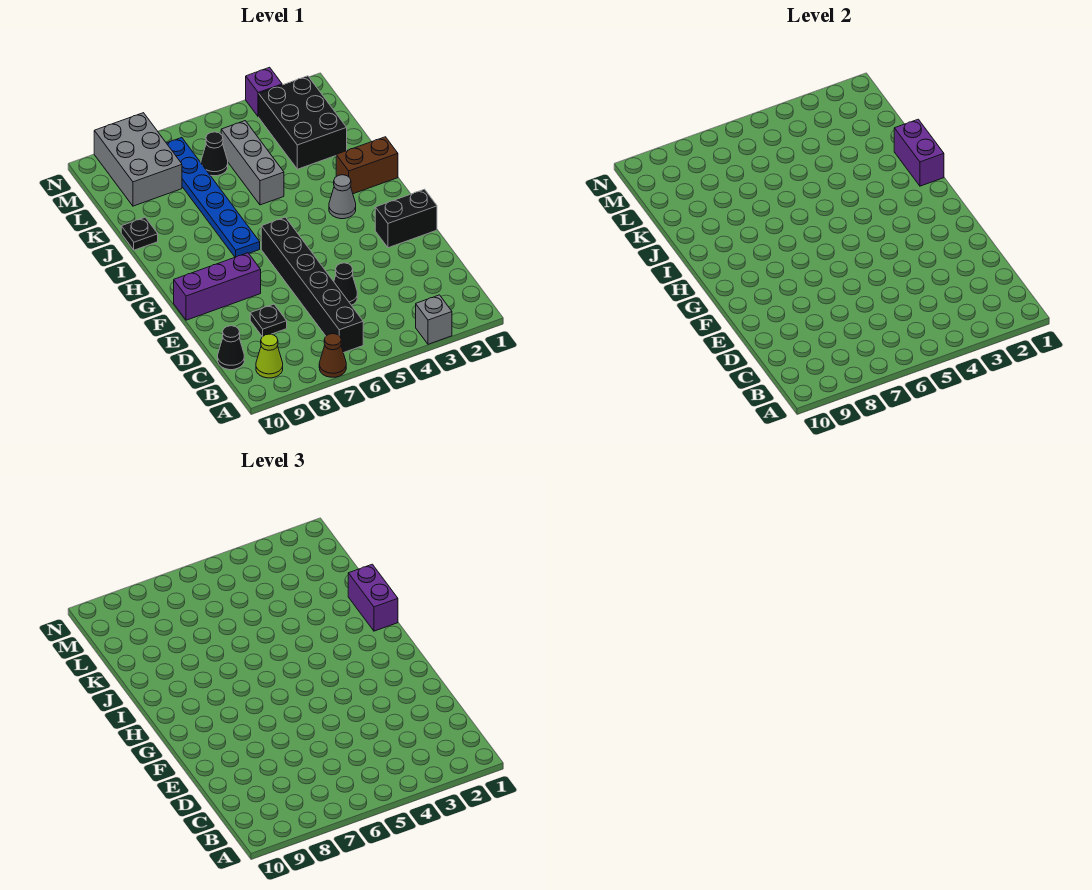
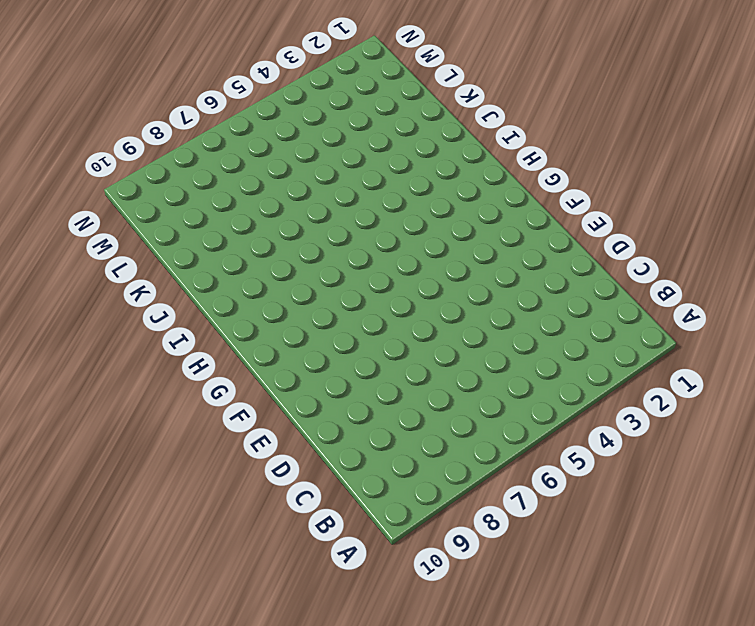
none -> grey brick A3 level 1
none -> brown cone A7 level 1
none -> black brick B6:G6 level 1

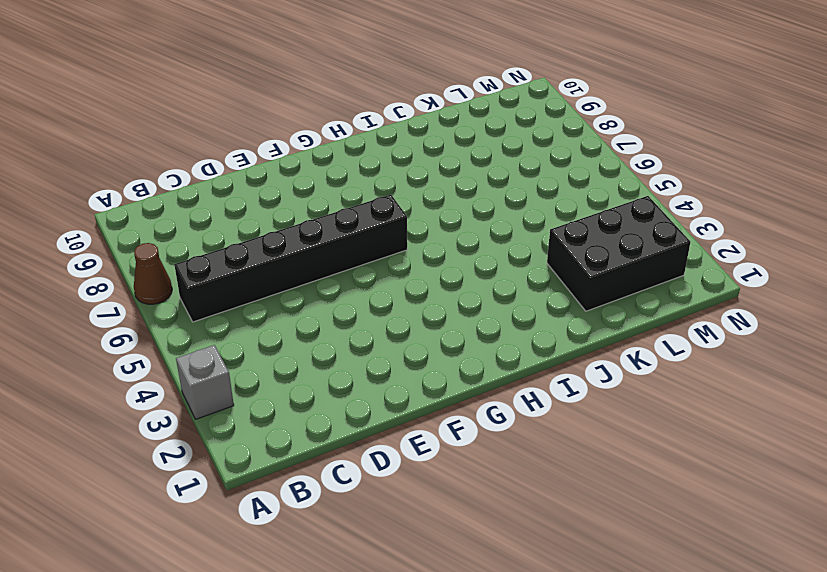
none -> lime cone B9 level 1
none -> black cone C10 level 1
none -> black cone D5 level 1

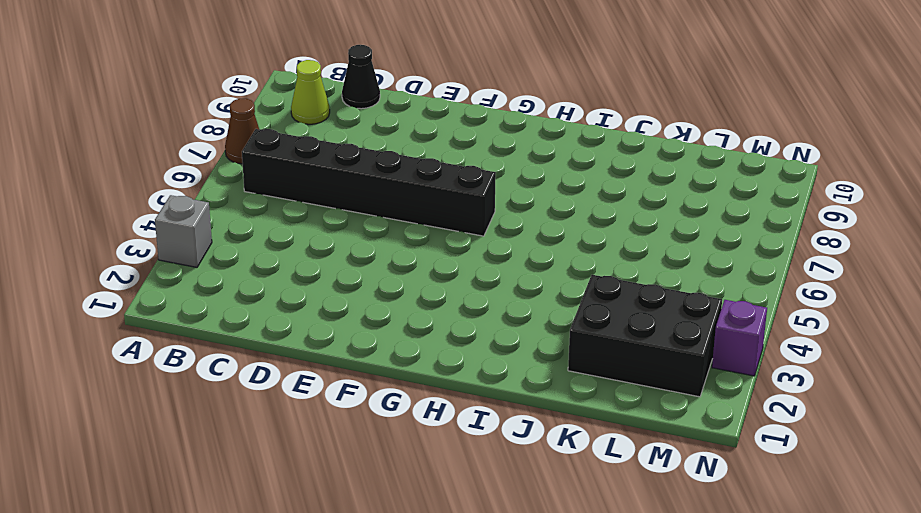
none -> black cone D5 level 1
none -> black plate D8 level 1
none -> black brick F1:F2 level 1

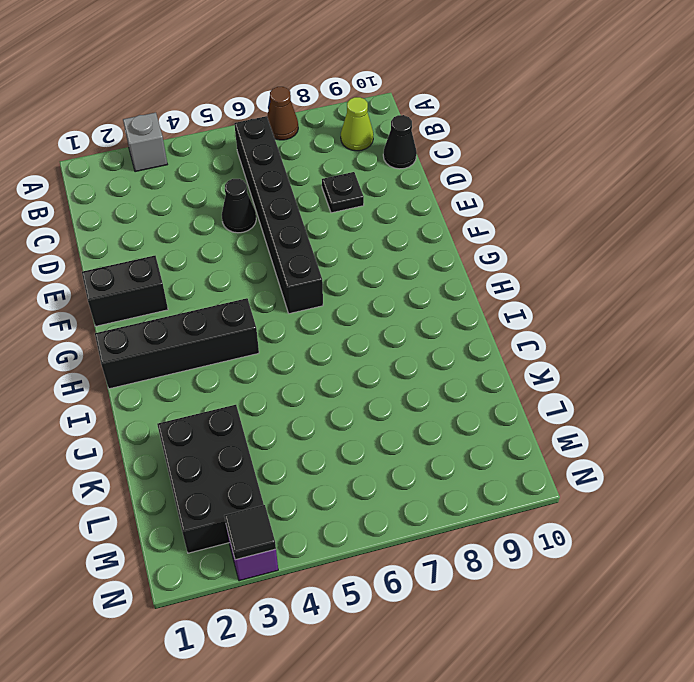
black brick H1:H4 level 1 -> grey cone H3 level 1
black tile N3 level 2 -> none
none -> purple brick F8:F10 level 1
none -> blue plate H7:M7 level 1
none -> brown brick I1:I2 level 1

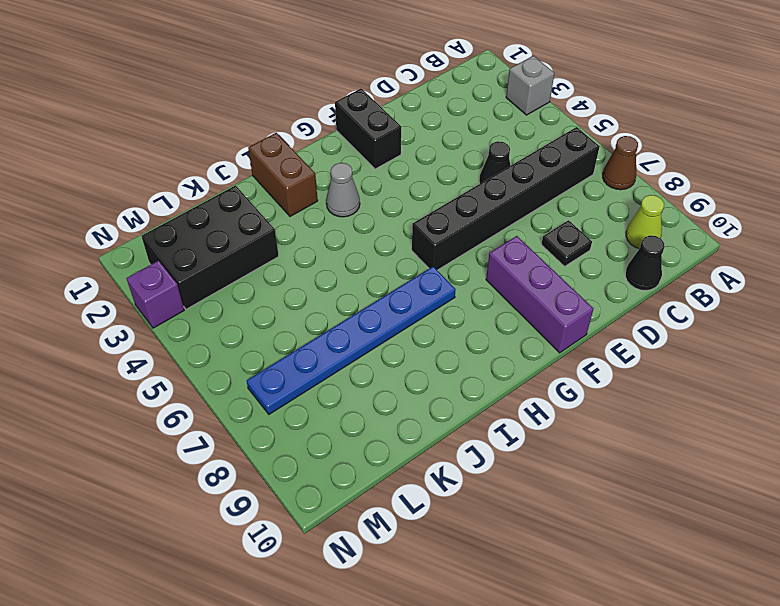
none -> grey brick J5:L5 level 1
none -> black plate J10 level 1
none -> black cone L6 level 1

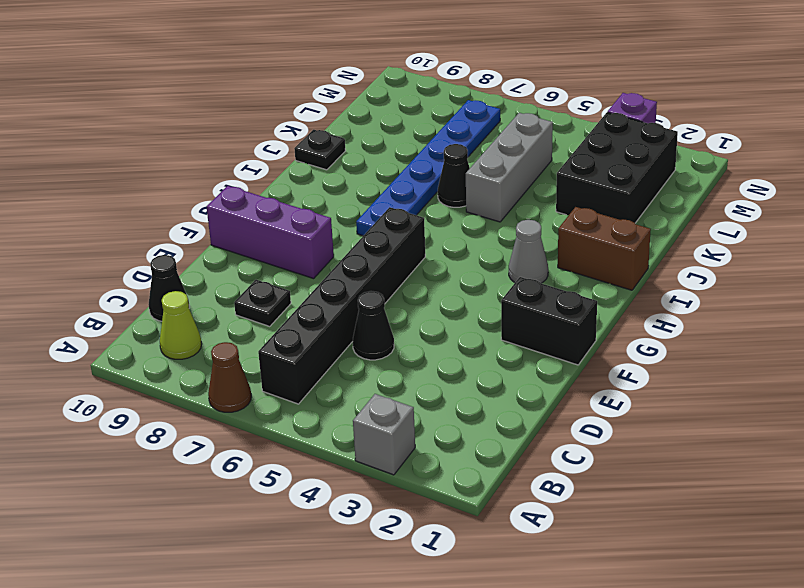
black cone J6 level 1 -> black cone L6 level 1
none -> grey brick L8:N9 level 1
none -> purple brick I1:J1 level 2
none -> purple brick I1:J1 level 3

